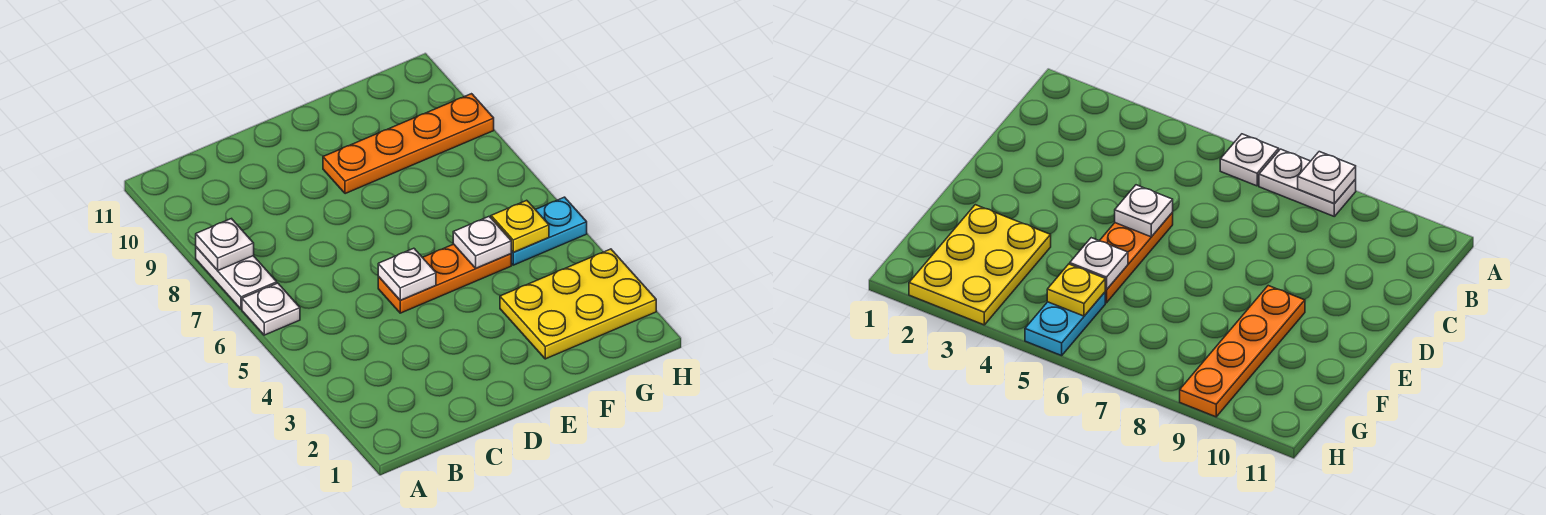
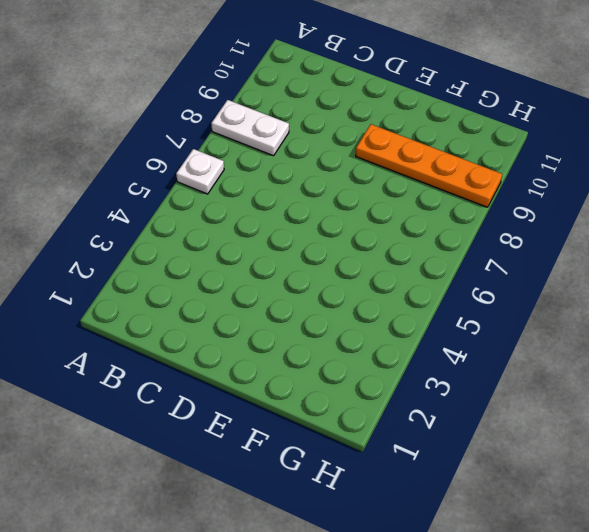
white plate A8:B8 level 1 -> white plate A7:A8 level 1
none -> orange plate D5:F5 level 1
none -> yellow plate F2:H3 level 1

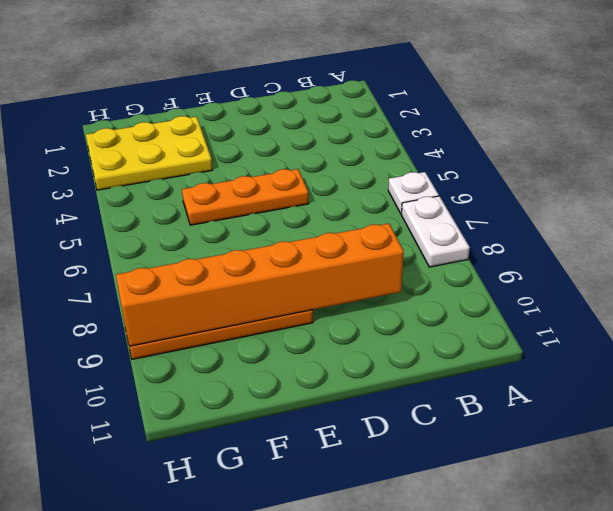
orange brick C9:H9 level 2 -> none
none -> cyan plate G5:H5 level 1
none -> white plate A8 level 2

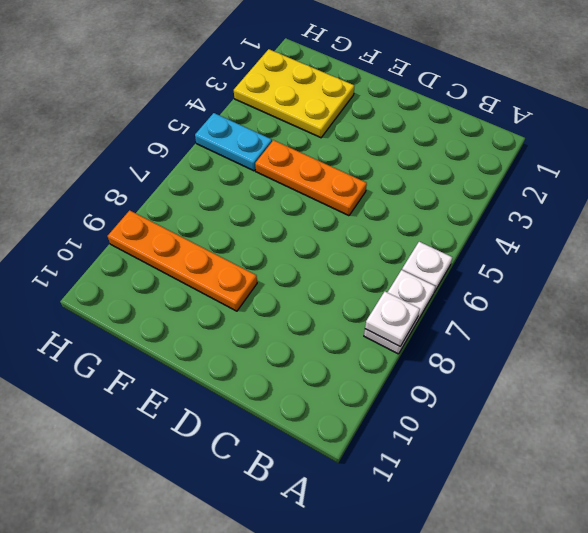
none -> white plate D5 level 2
none -> white plate F5 level 2

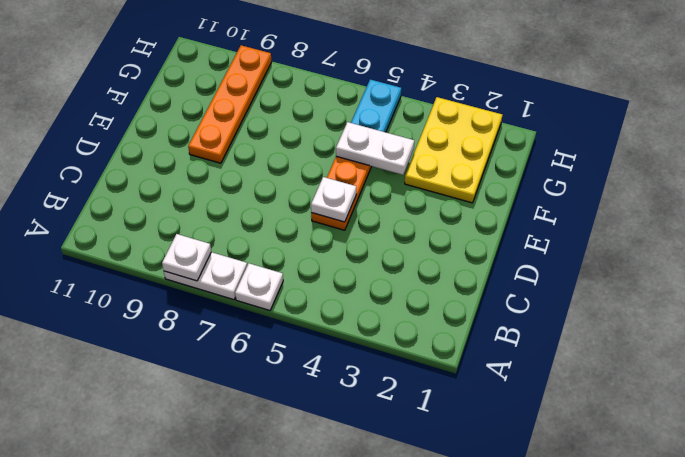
white plate F4:F5 level 2 -> white plate F5 level 2
none -> yellow plate G5 level 2

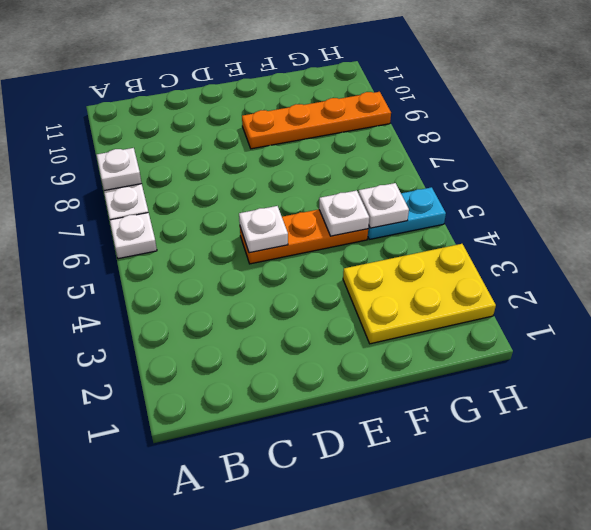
white plate G5 level 2 -> yellow plate G5 level 2

